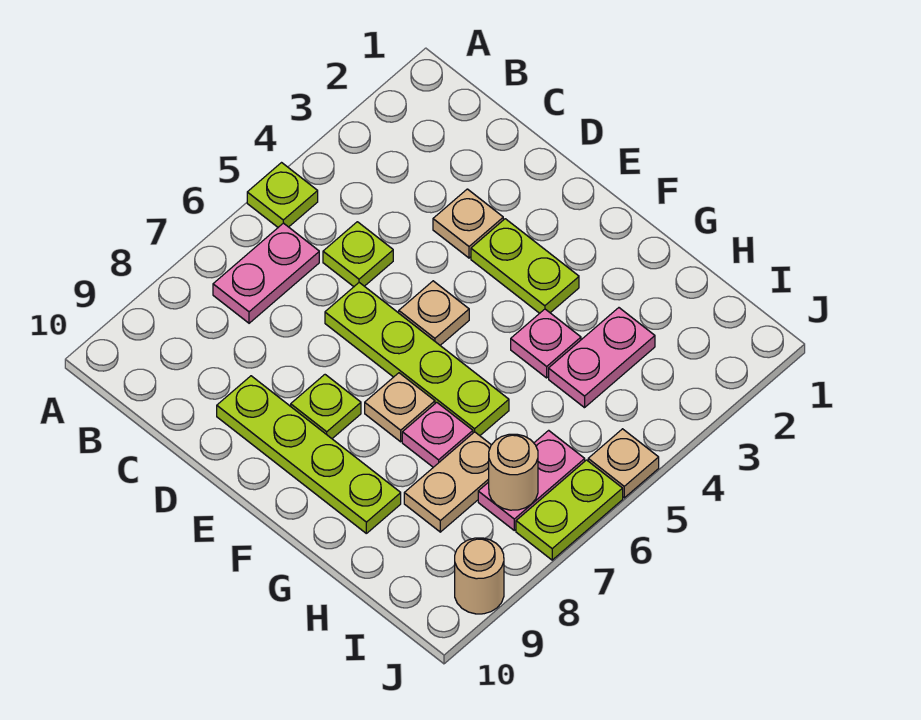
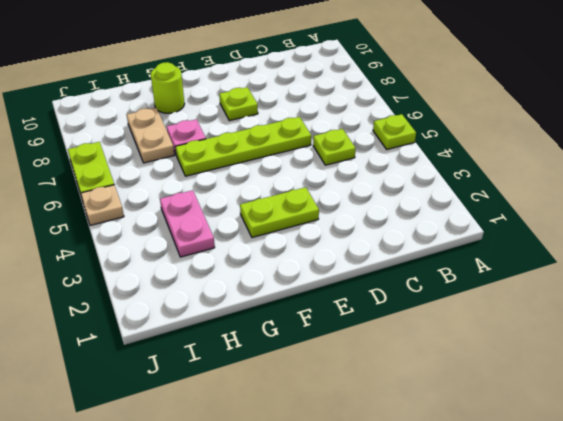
lime round brick G9 level 1 -> lime plate D9:G9 level 1
none -> pink plate B6:B7 level 1
none -> tan plate D3 level 1
none -> tan plate E5 level 1

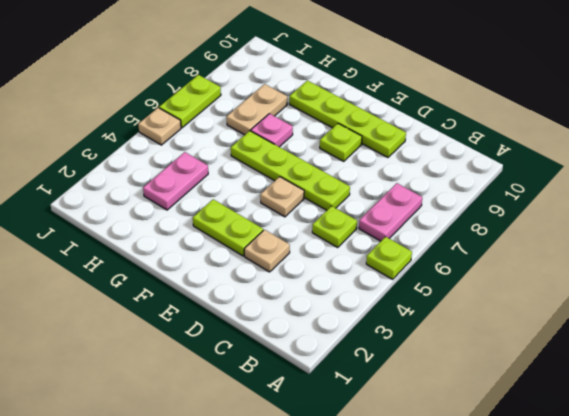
none -> tan plate F7 level 1
none -> pink plate G4 level 1
none -> pink plate I6:I7 level 1

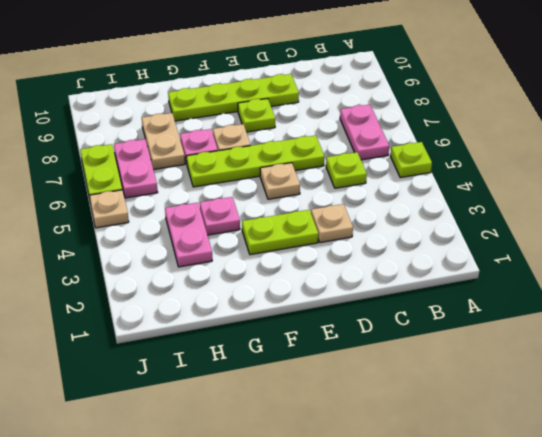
none -> tan round brick J9 level 1
none -> tan round brick I7 level 2

